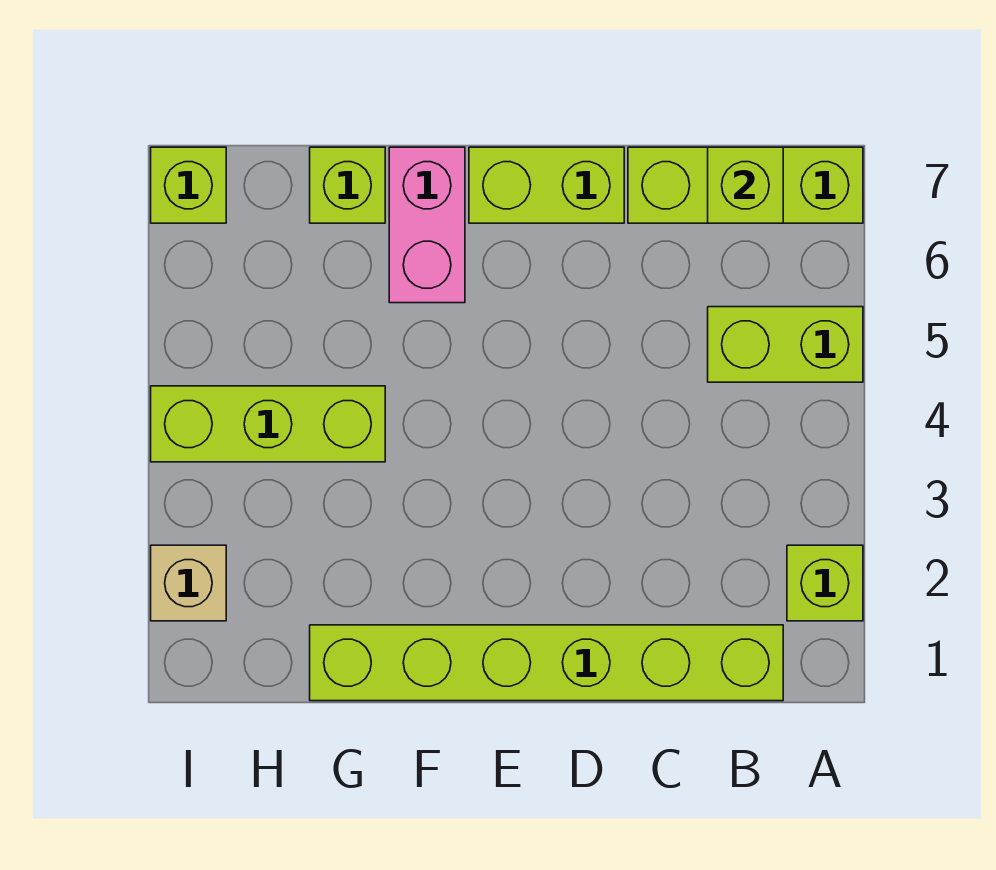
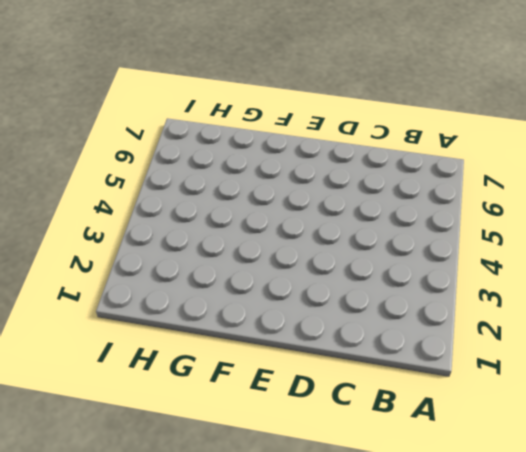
none -> lime brick A2 level 1
none -> lime brick A5:B5 level 1

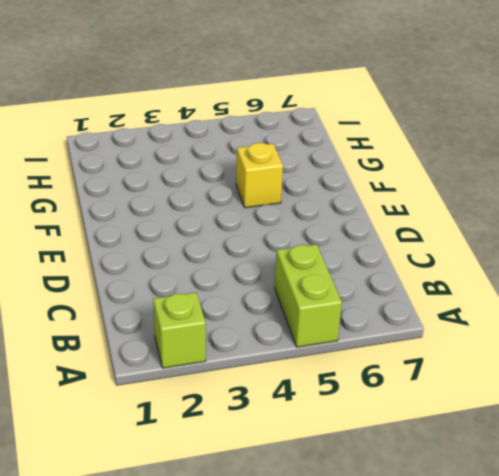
yellow brick F5 level 1 -> none
none -> lime brick A7:C7 level 1
none -> lime brick B1:G1 level 1

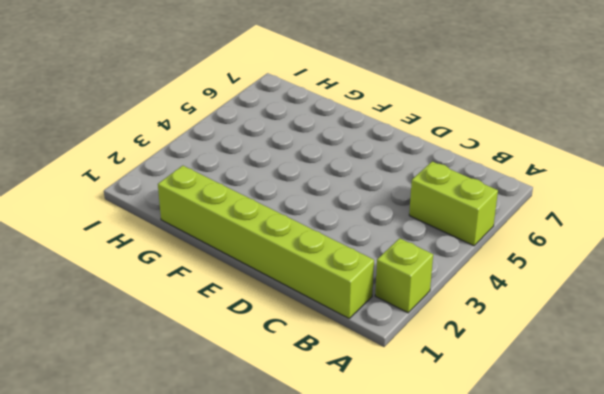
none -> lime brick A7:C7 level 1
none -> lime brick D7:E7 level 1

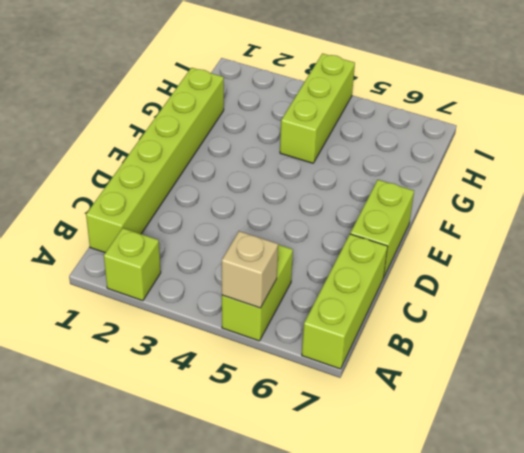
tan brick A5 level 2 -> tan brick I2 level 1
none -> pink brick F6:F7 level 1
none -> lime brick G7 level 1

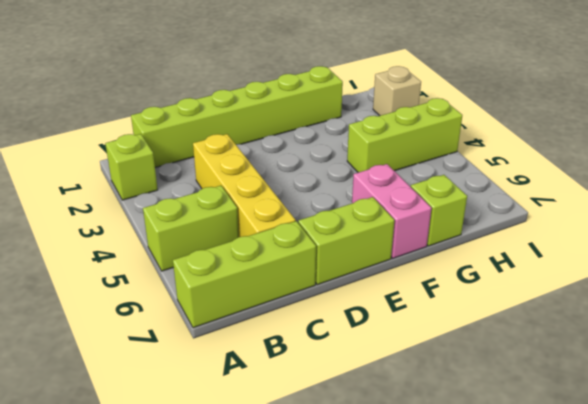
yellow brick C3:C6 level 1 -> none
none -> lime brick I7 level 1
none -> lime brick B7 level 2

